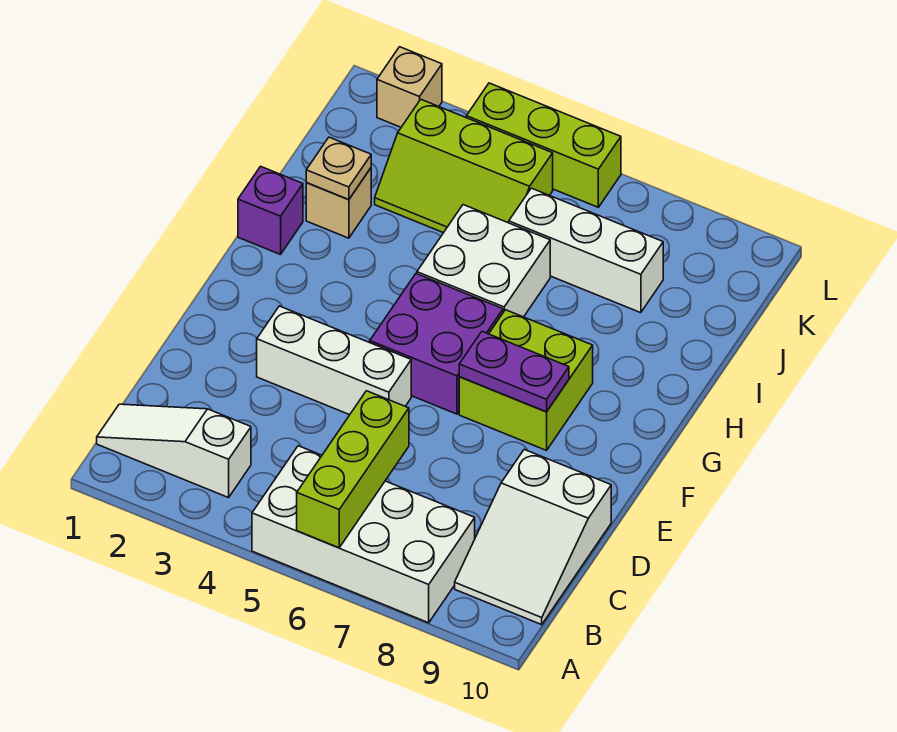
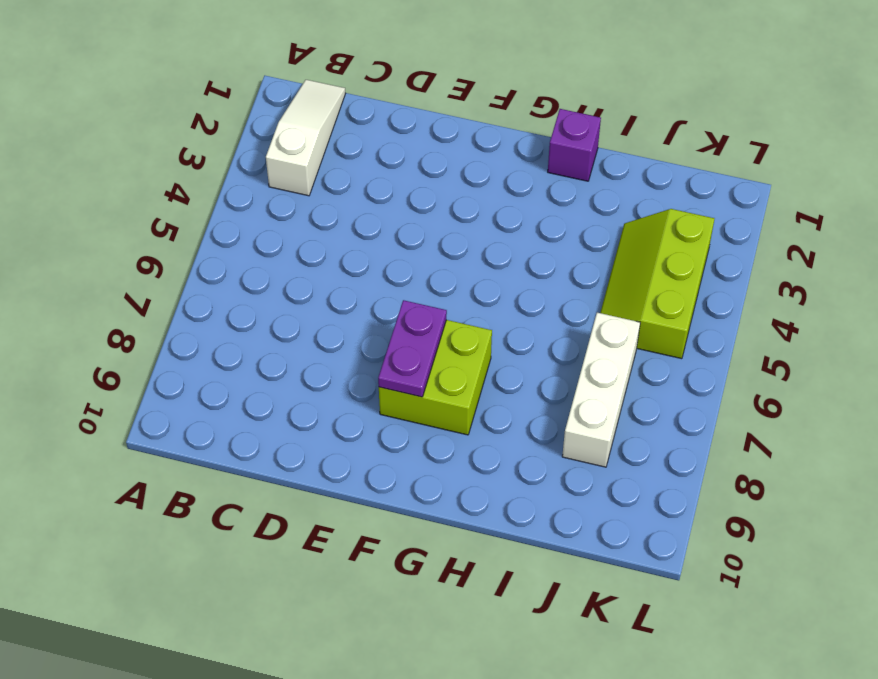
none -> white brick A5:B8 level 1
none -> white slope B9:D10 level 1 top D
none -> white brick E3:E5 level 1

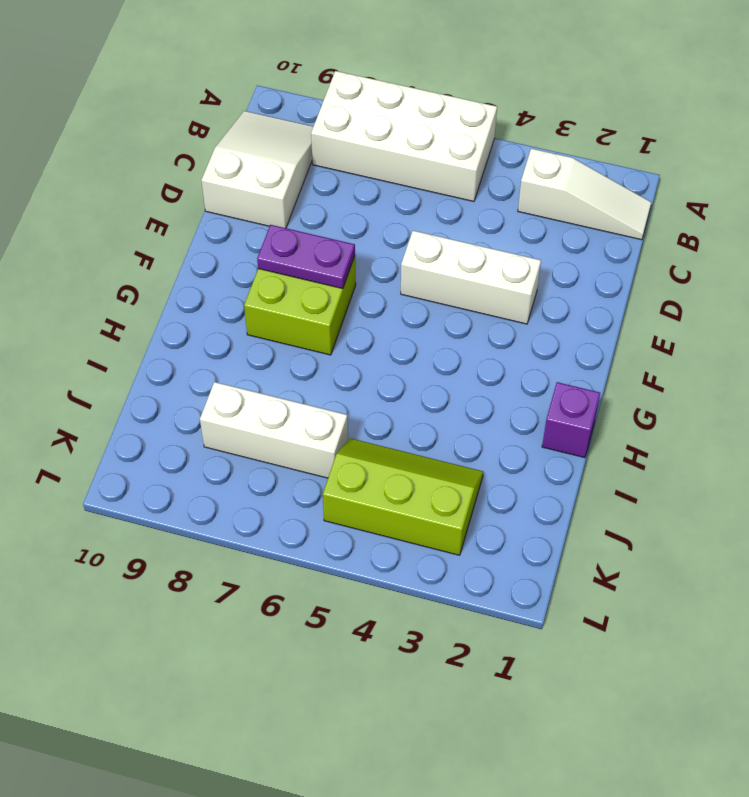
none -> purple brick F5:G6 level 1
none -> white brick H5:I6 level 1
none -> tan brick I2 level 1

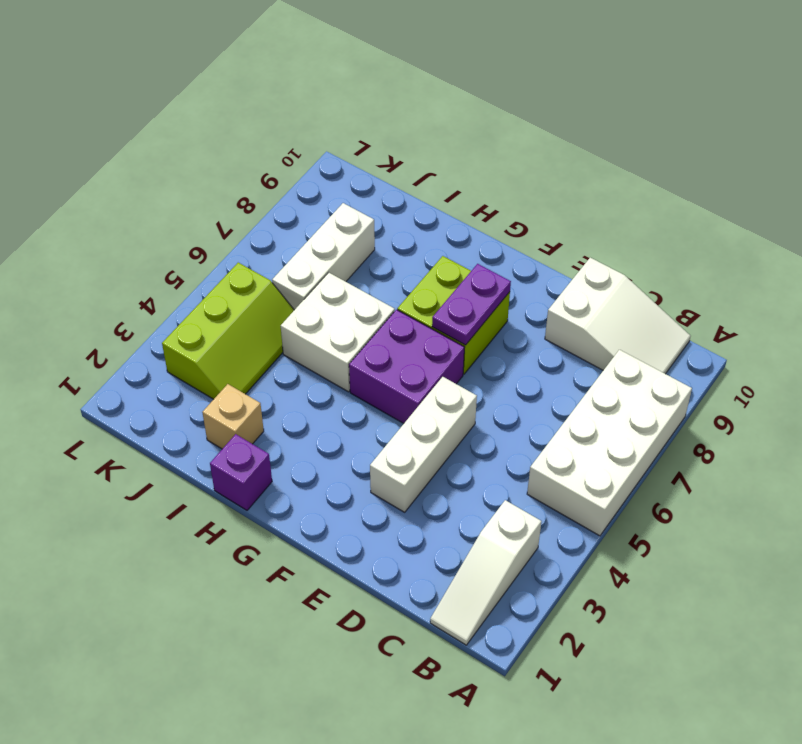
none -> tan brick L2 level 1
none -> lime brick L4:L6 level 1
none -> lime brick A6:C6 level 2

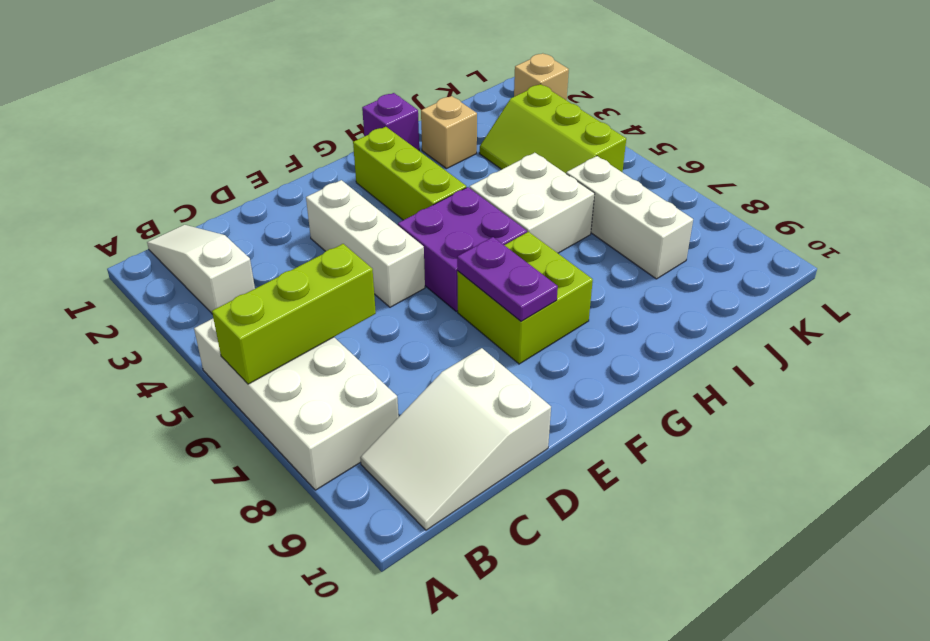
lime brick G2:G4 level 1 -> lime brick L4:L6 level 1
none -> tan plate I2 level 2

